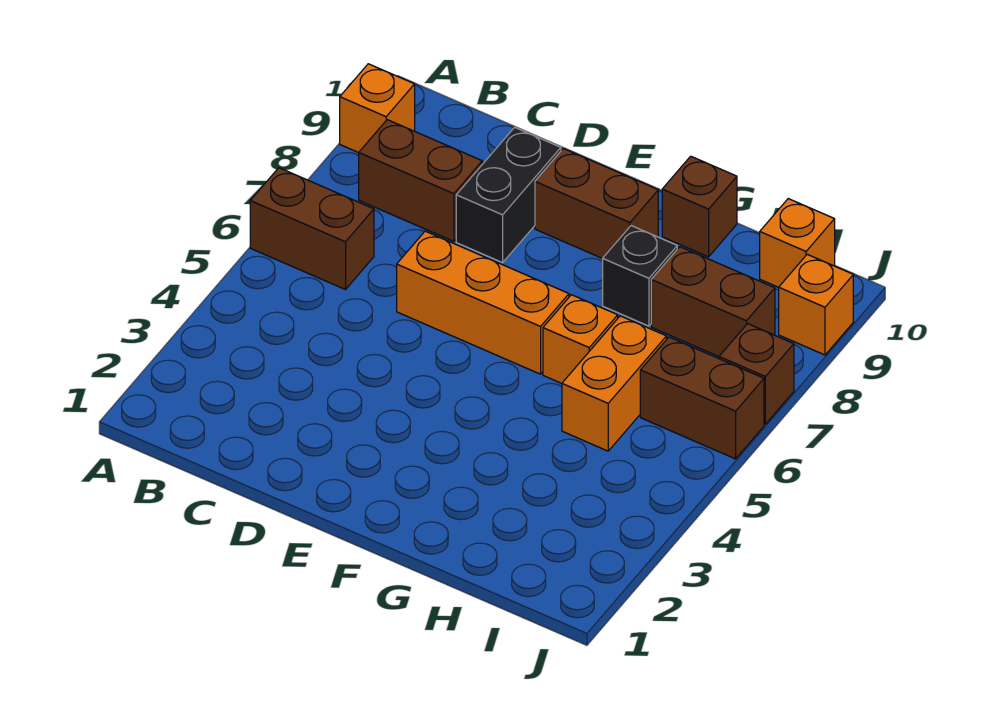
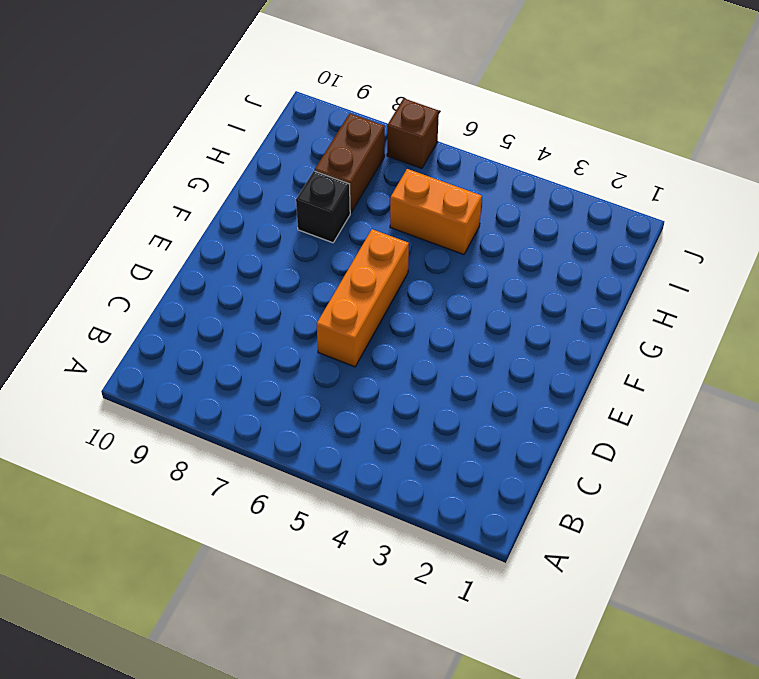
none -> brown brick A6:B6 level 1
none -> orange brick A9 level 1
none -> brown brick B8:C8 level 1

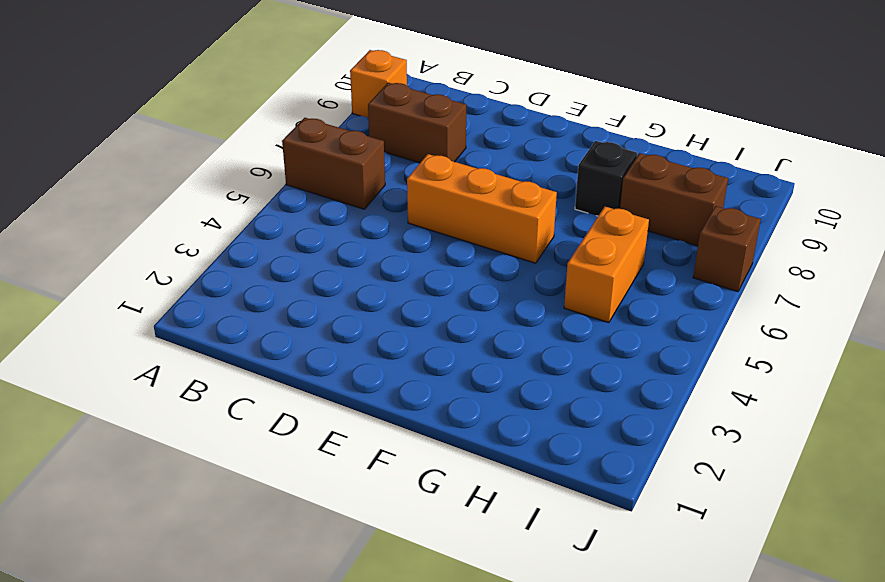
none -> black brick D8:D9 level 1
none -> brown brick E9:F9 level 1
none -> orange brick G6 level 1

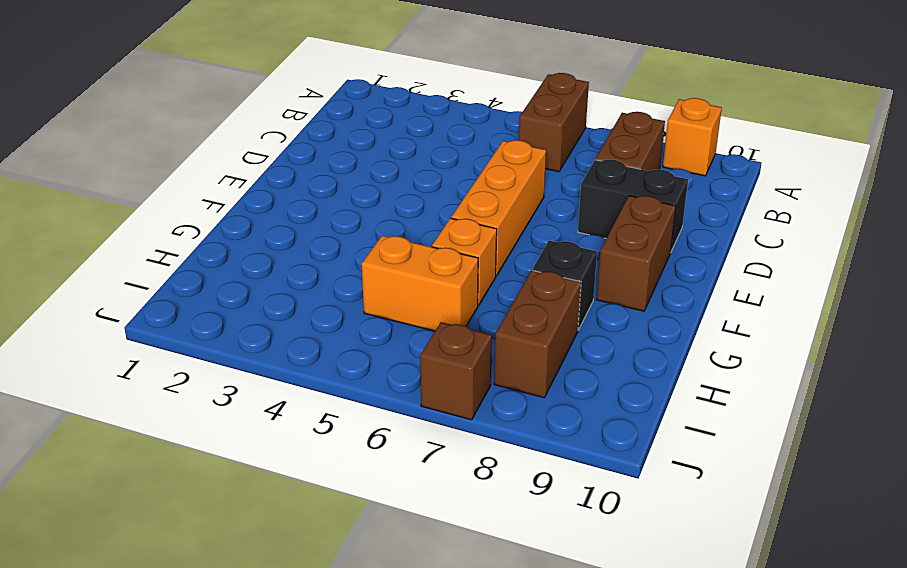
none -> brown brick G10 level 1
none -> brown brick I6:J6 level 1
none -> orange brick I10 level 1

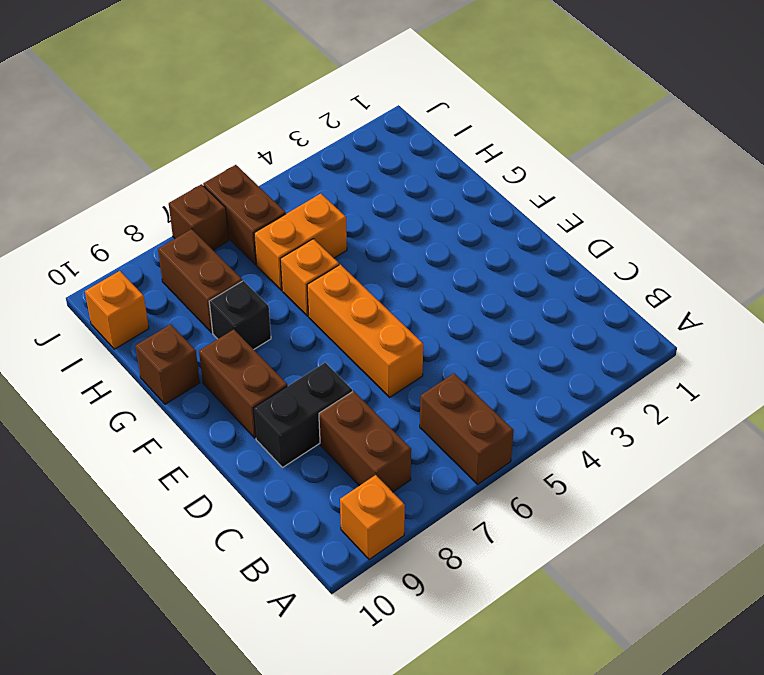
none -> orange brick J9 level 1

